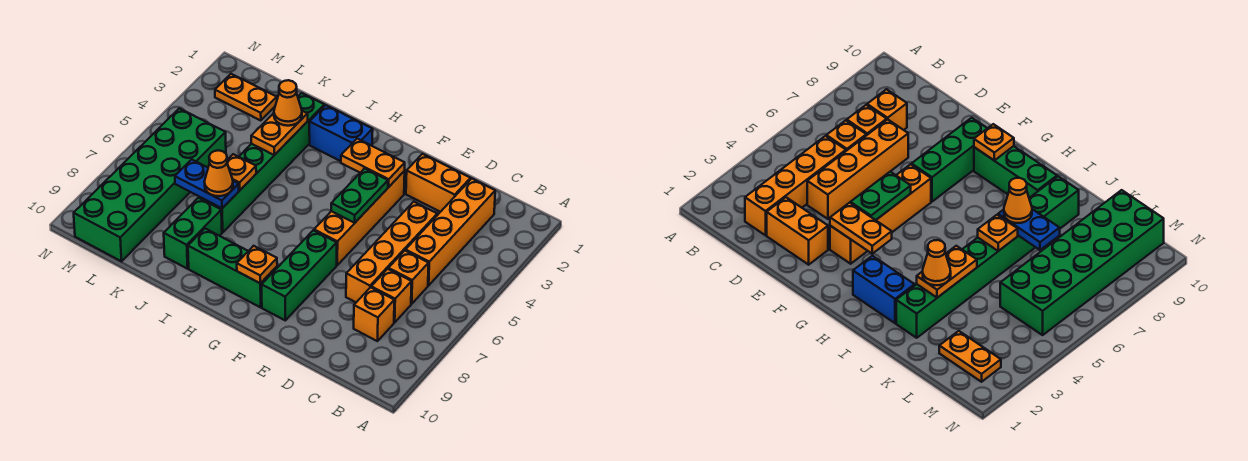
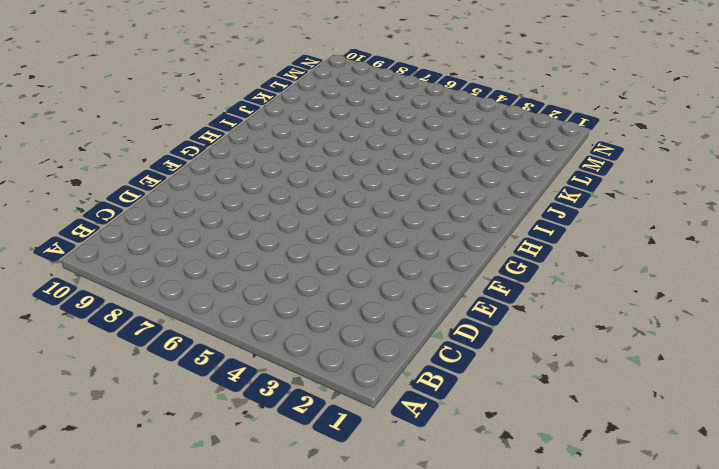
none -> orange brick C2:C5 level 1
none -> orange brick C6 level 1
none -> orange brick C7 level 1

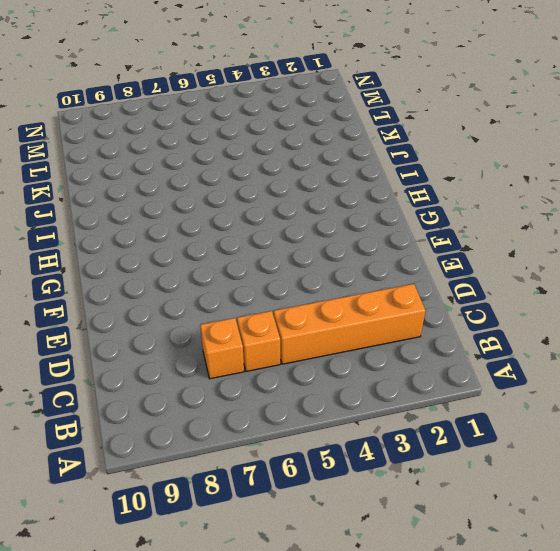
none -> orange brick C8 level 1
none -> orange brick D2:E2 level 1
none -> orange brick D4:D7 level 1

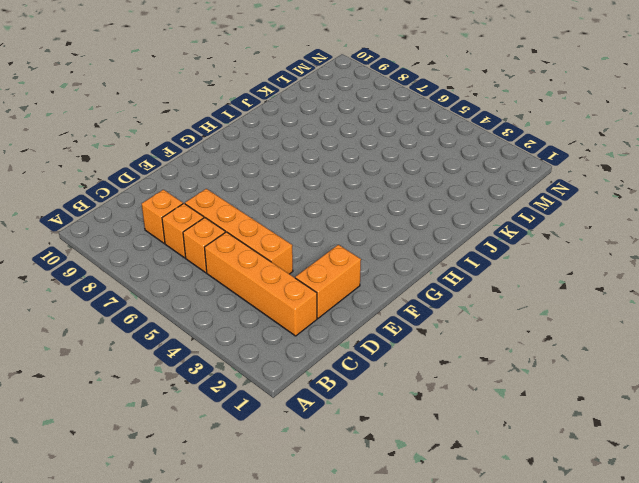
none -> orange brick F3:F6 level 1
none -> green brick F7:F9 level 1
none -> green brick G9:I9 level 1

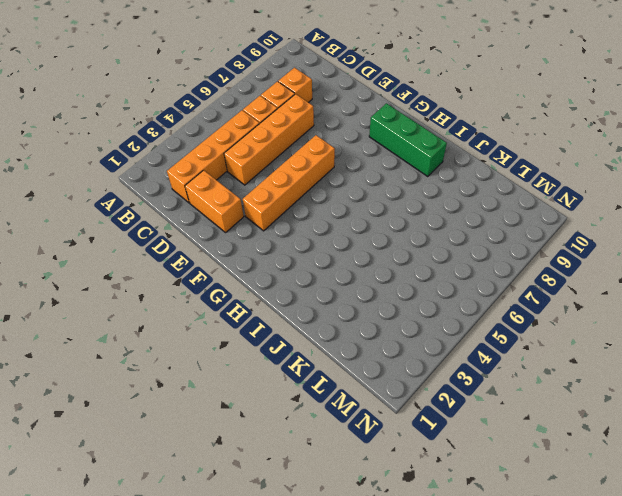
none -> green brick F7:F9 level 1
none -> blue brick H2:I2 level 1
none -> green brick J2:J7 level 1

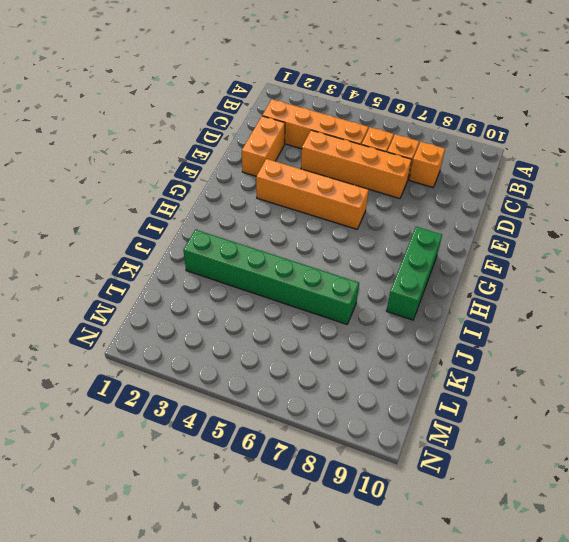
none -> green brick F7:F9 level 1
none -> blue brick H2:I2 level 1
none -> green brick J8:J9 level 1

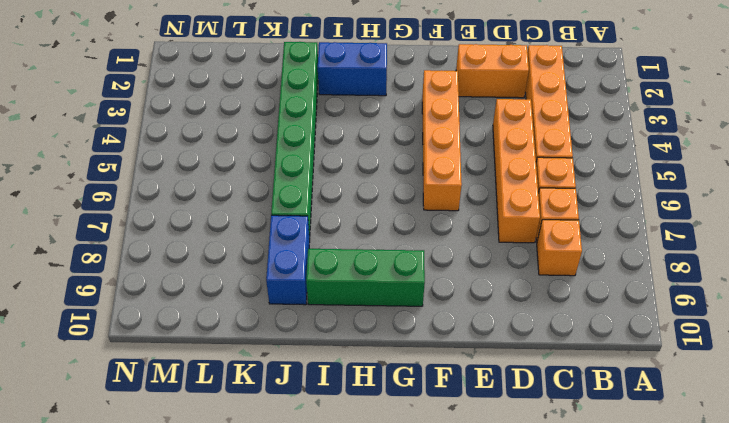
blue brick J8:J9 level 1 -> green brick J8:J9 level 1
none -> green brick F7:F9 level 1
none -> orange plate L2:M2 level 1
none -> green brick L5:M10 level 1

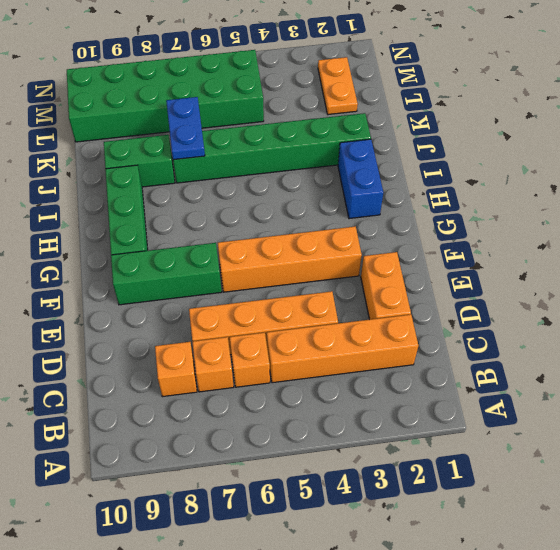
none -> orange plate F3:G3 level 2
none -> green plate F4:F5 level 2
none -> orange plate G9 level 2

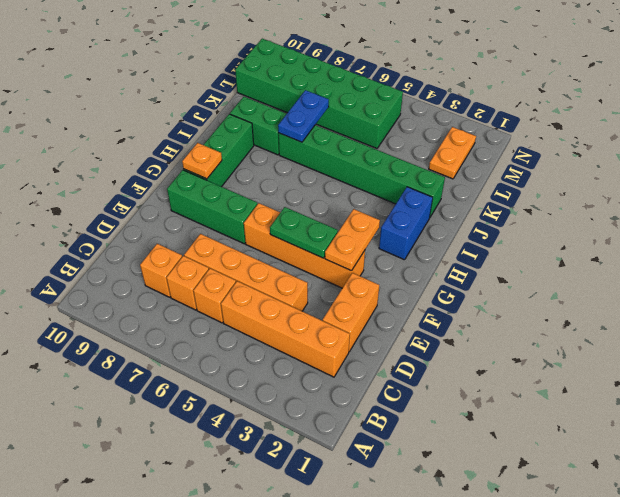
none -> orange plate J3:J4 level 2
none -> orange plate J6 level 2
none -> orange cone J3 level 3

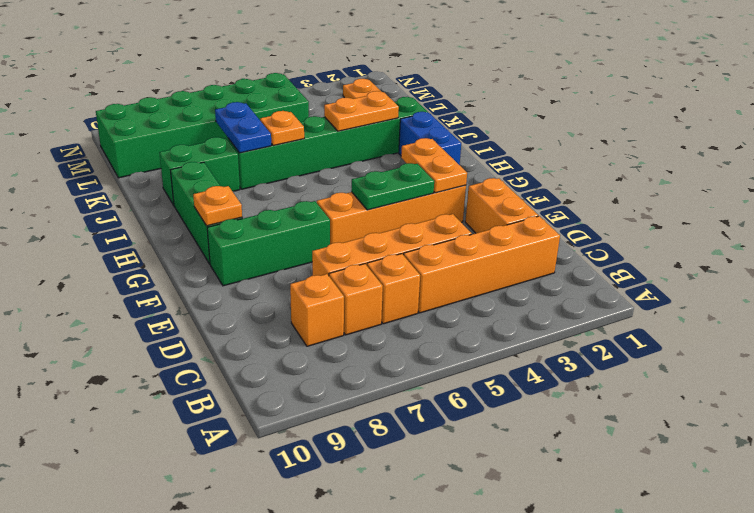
none -> orange cone J3 level 3
none -> orange cone J7 level 3

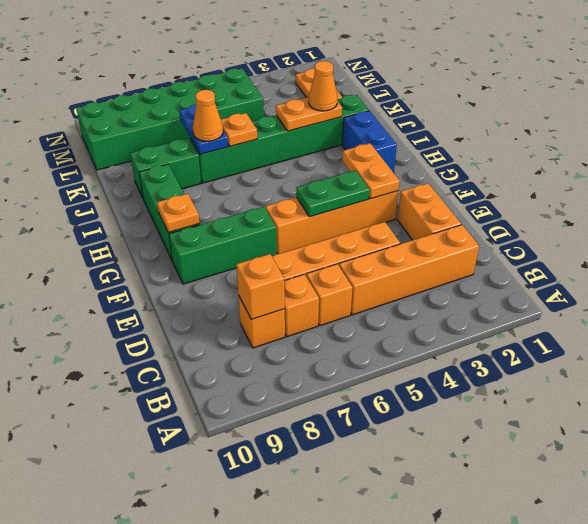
orange brick C8 level 2 -> none

